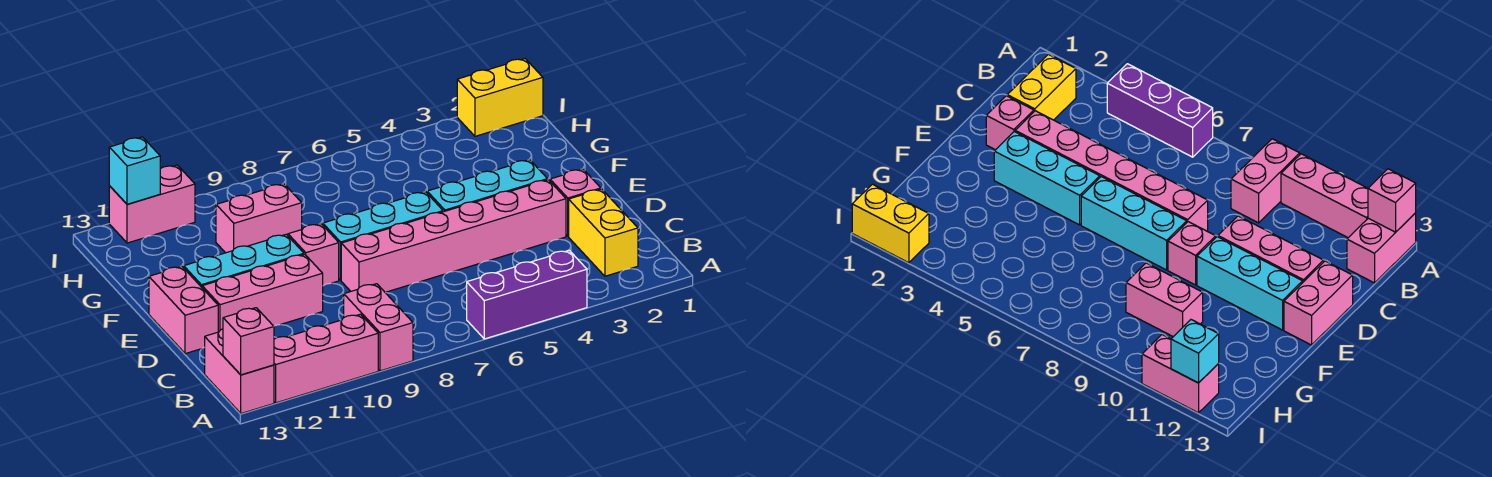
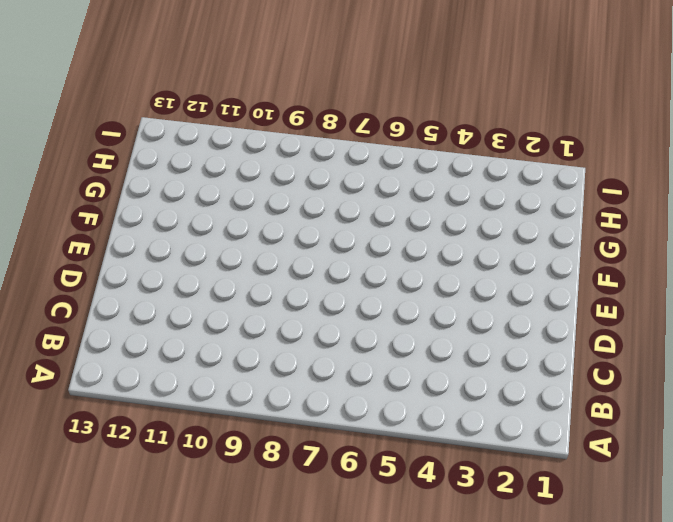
none -> purple brick A4:A6 level 1
none -> pink brick A9:B9 level 1
none -> pink brick A10:A12 level 1

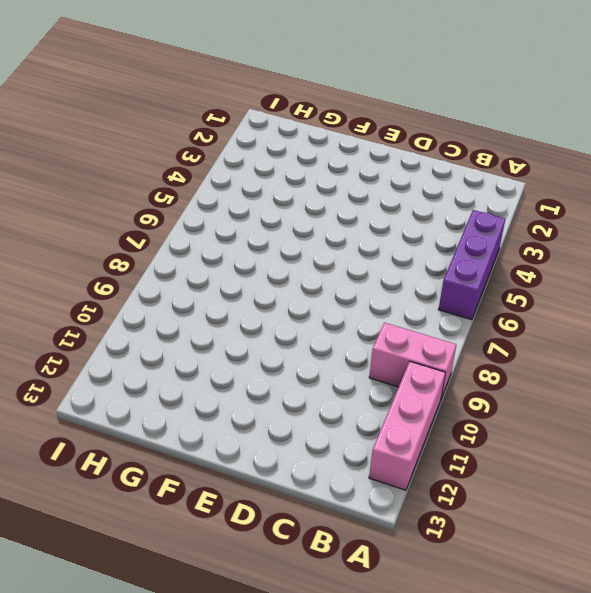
none -> pink brick A13:B13 level 1
none -> yellow brick B2:C2 level 1
none -> pink brick D2 level 1

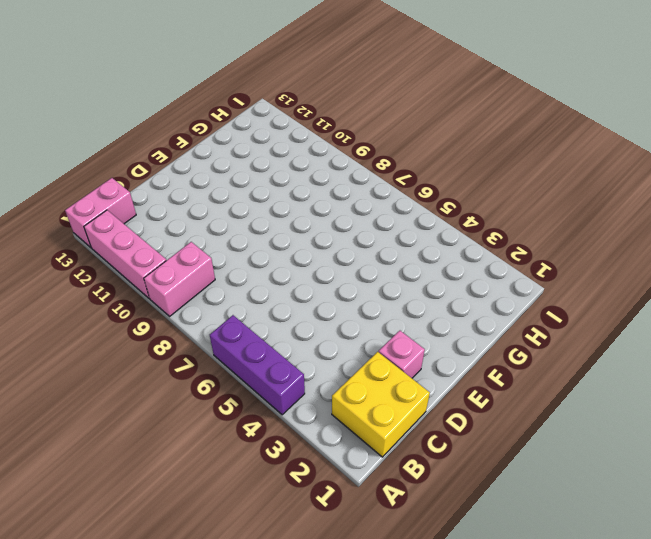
yellow brick B1:C2 level 1 -> yellow brick B2:C2 level 1
none -> pink brick D3:D8 level 1
none -> pink brick D10:D12 level 1
none -> pink brick D13:E13 level 1

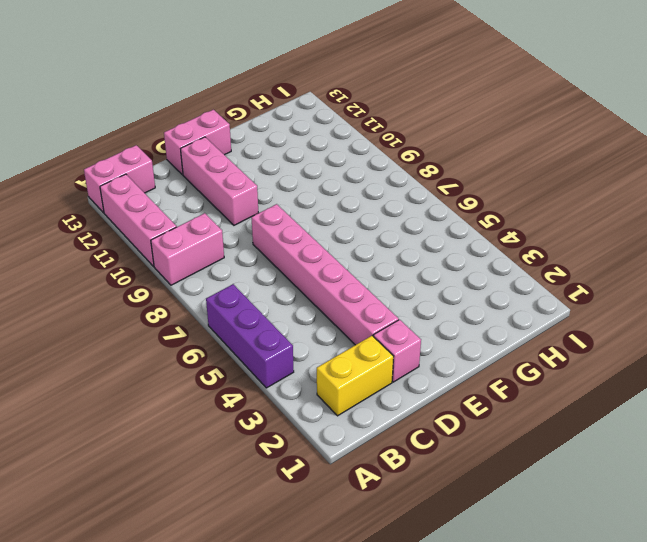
none -> cyan brick E3:E5 level 1
none -> cyan brick E6:E8 level 1
none -> pink brick E9 level 1

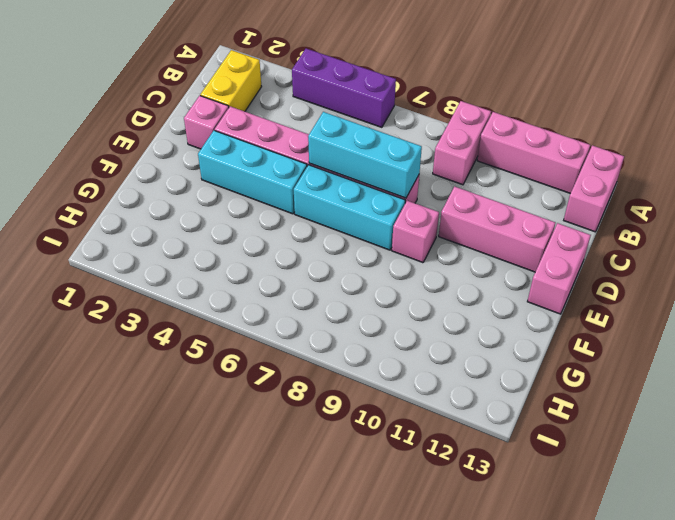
cyan brick D6:D8 level 2 -> cyan brick E10:E12 level 1
none -> pink brick G9:G10 level 1
none -> yellow brick I1:I2 level 1
none -> pink brick I11:I12 level 1

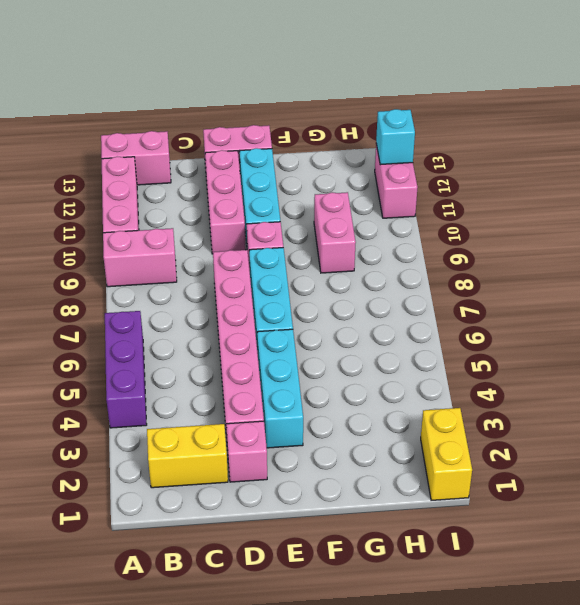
none -> pink brick A13 level 2

